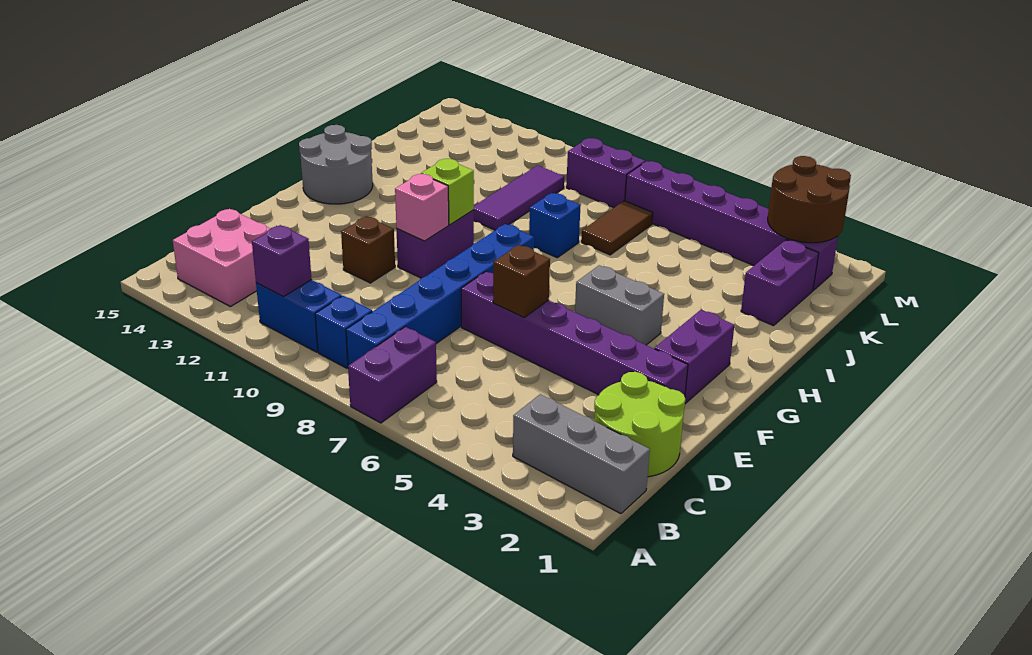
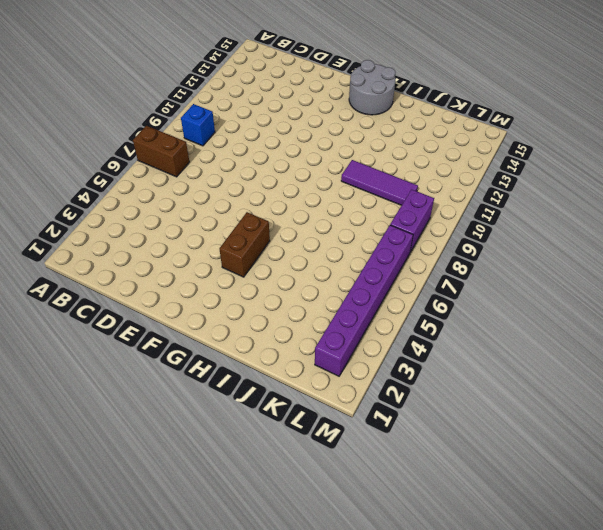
brown brick A7:B7 level 1 -> purple brick A7:B7 level 1
brown brick G4:G5 level 1 -> grey brick G4:G5 level 1
none -> grey brick B1:B3 level 1
none -> blue brick B8:G8 level 1
none -> blue brick B10:B11 level 1

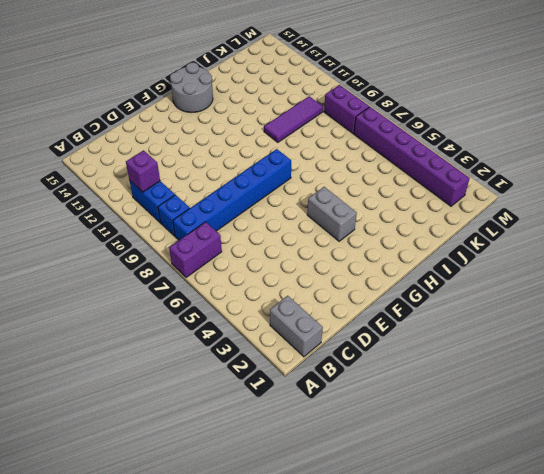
grey brick B1:B2 level 1 -> grey brick B1:B3 level 1
none -> pink brick B13:C14 level 1
none -> lime round brick C1:D2 level 1
none -> purple brick E2:E7 level 1

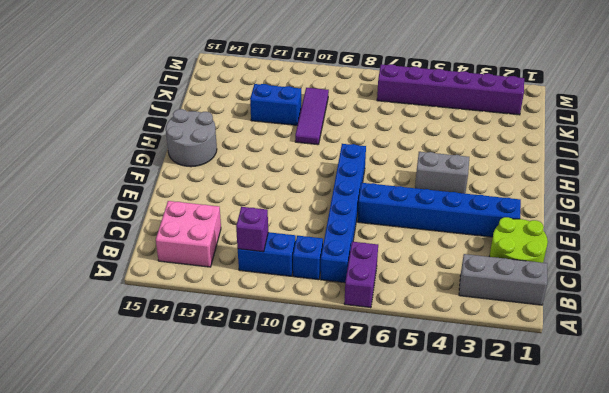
blue brick E2:E7 level 1 -> purple brick E2:E7 level 1
blue brick J11:J12 level 1 -> none
none -> brown brick E11 level 1
none -> purple brick F2:G2 level 1
none -> purple brick F10:G10 level 1

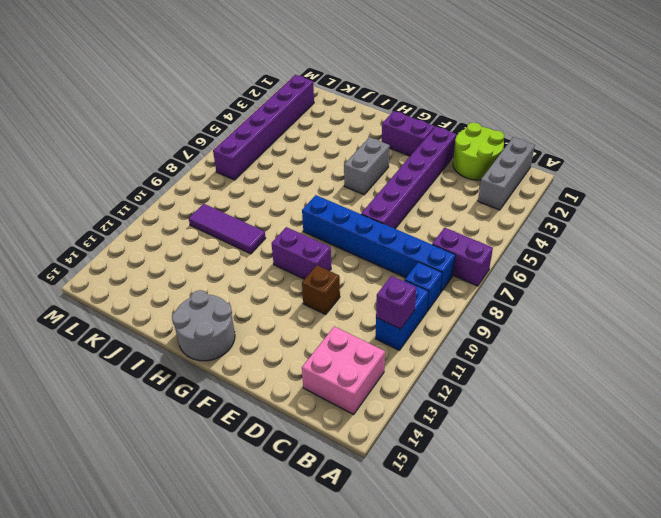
none -> blue brick I8 level 1
none -> purple brick J2:K2 level 1
none -> brown tile J7:K7 level 1

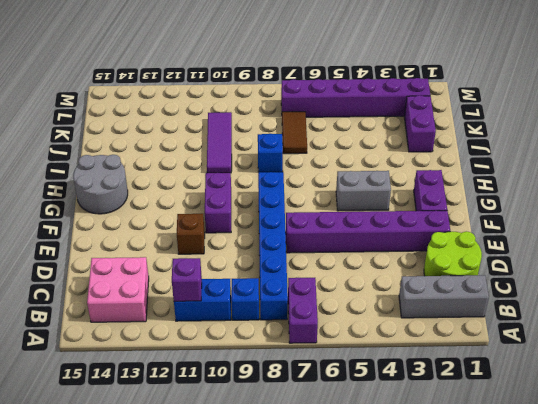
none -> purple brick L8:L9 level 1
none -> brown brick E6 level 2
none -> pink brick F10 level 2

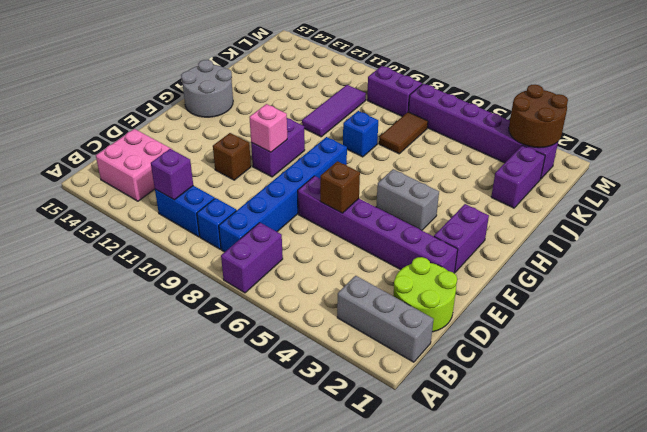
none -> lime brick G10 level 2

